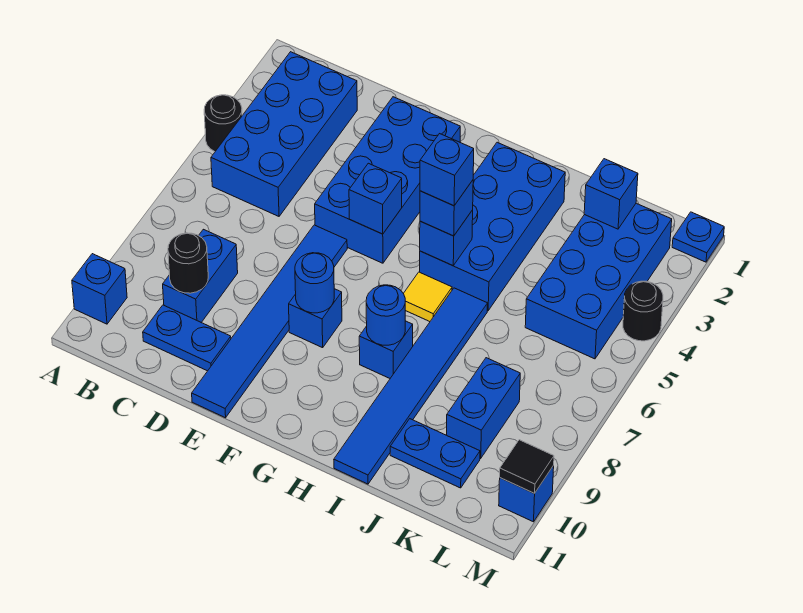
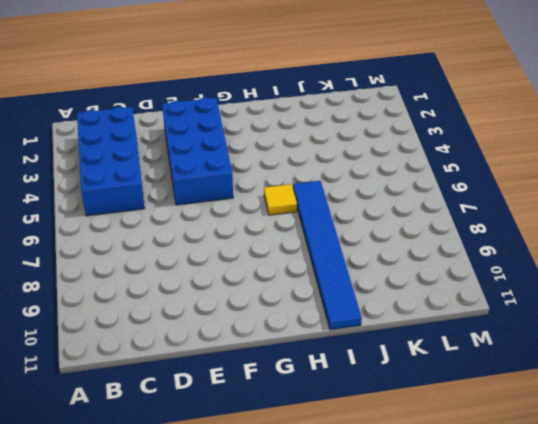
none -> black round brick A4 level 1
none -> blue brick A10 level 1
none -> blue brick C8:C9 level 1

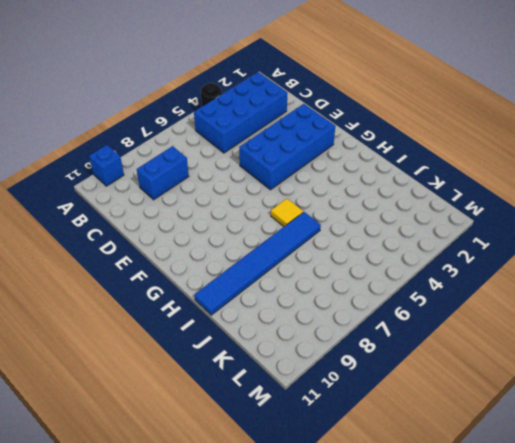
none -> blue plate C10:D10 level 1
none -> blue tile E6:E11 level 1
none -> blue brick F8 level 1

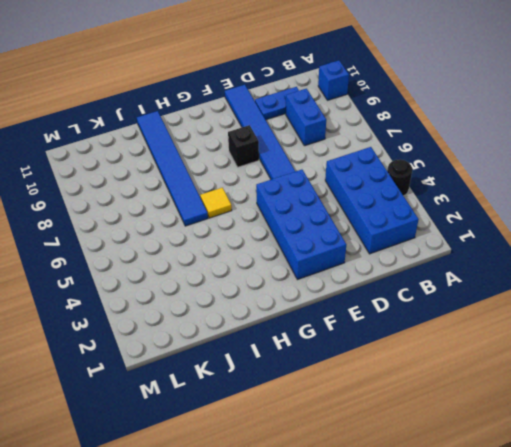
black brick F8 level 1 -> blue brick F8 level 1
none -> blue brick H2:I5 level 1
none -> blue brick H8 level 1
none -> blue plate J10:K10 level 1

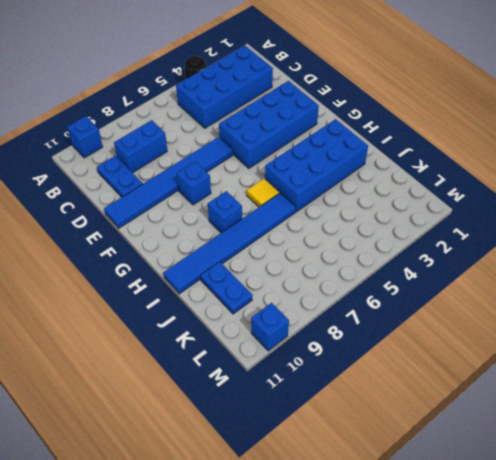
none -> blue brick K2:L5 level 1
none -> blue brick K8:K9 level 1
none -> blue plate M1 level 1

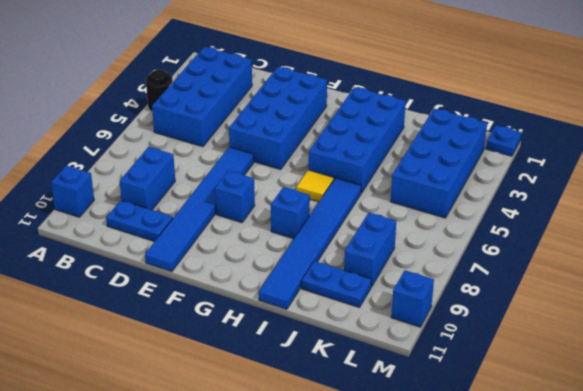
none -> black round brick M4 level 1
none -> black round brick C9 level 2
none -> blue brick F5 level 2

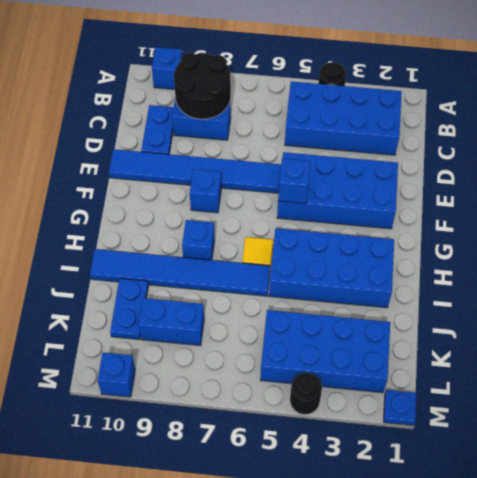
black round brick B8:C9 level 2 -> black round brick C9 level 2
none -> blue round brick F8 level 2
none -> blue brick H5 level 2
none -> blue round brick H8 level 2

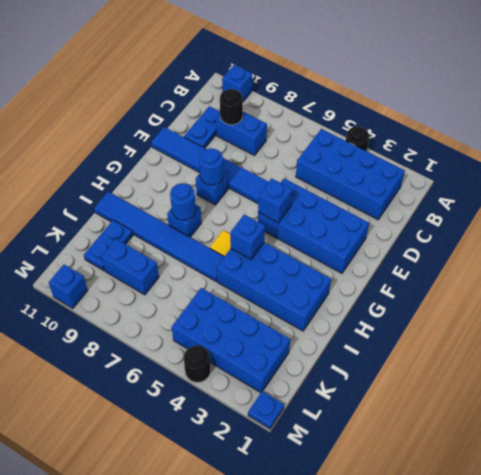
none -> blue brick K2 level 2
none -> black tile M10 level 2
none -> blue brick H5 level 3

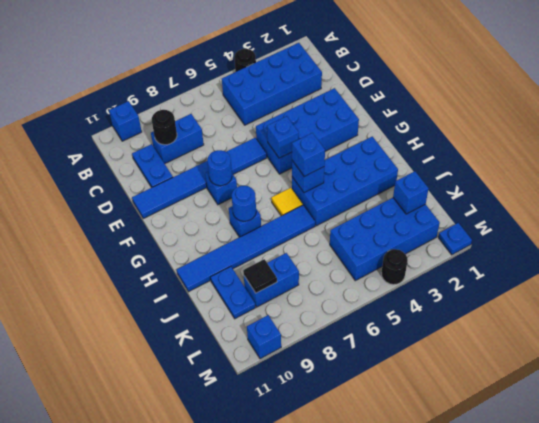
black tile K9 level 2 -> black tile M10 level 2
none -> blue brick H5 level 4

